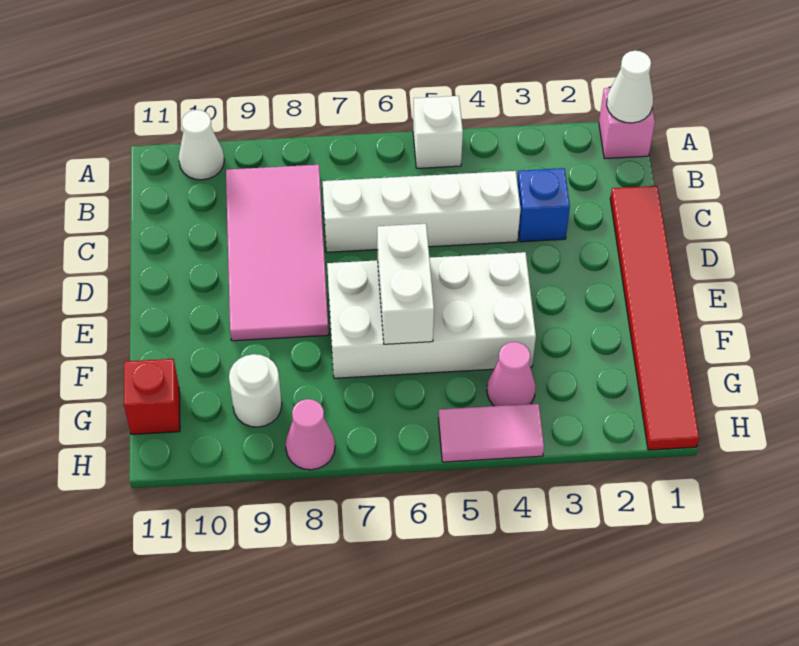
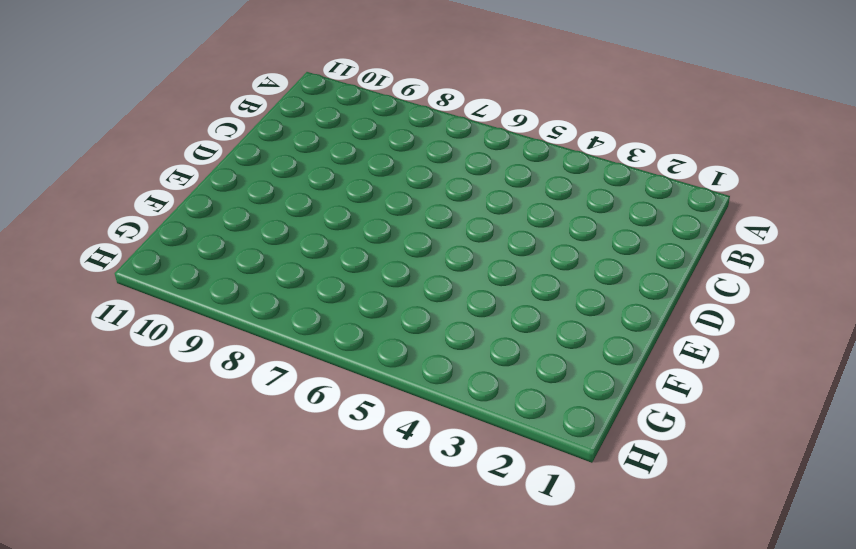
none -> pink brick A1 level 1
none -> white brick A5 level 1
none -> white cone A10 level 1

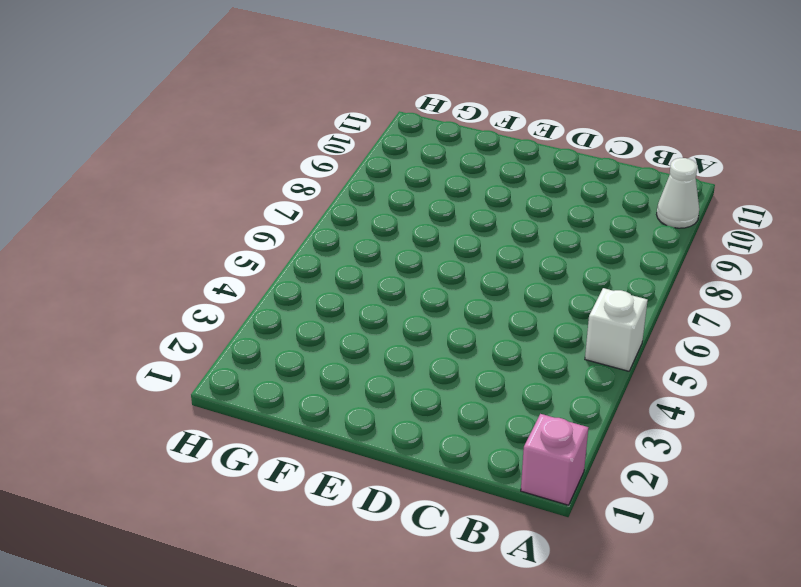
none -> pink tile B8:E9 level 1
none -> red tile C1:H1 level 1
none -> blue brick C3 level 1

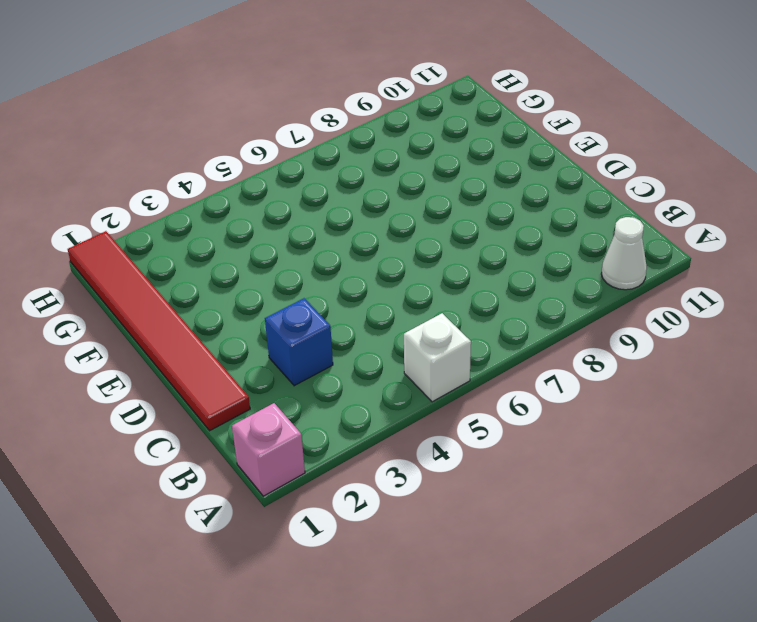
none -> pink tile B8:E9 level 1
none -> white brick C4:C7 level 1
none -> white brick E4:F7 level 1

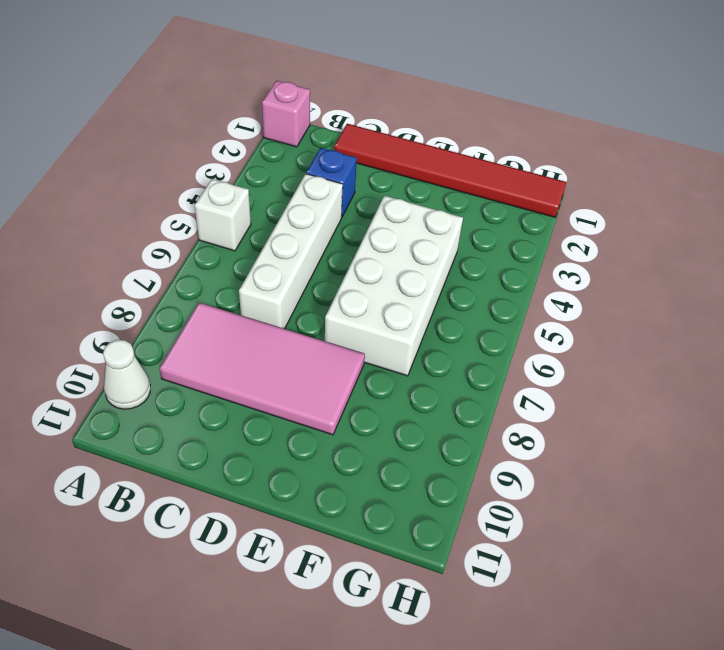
none -> pink cone G4 level 1
none -> white round brick G9 level 1
none -> red brick G11 level 1

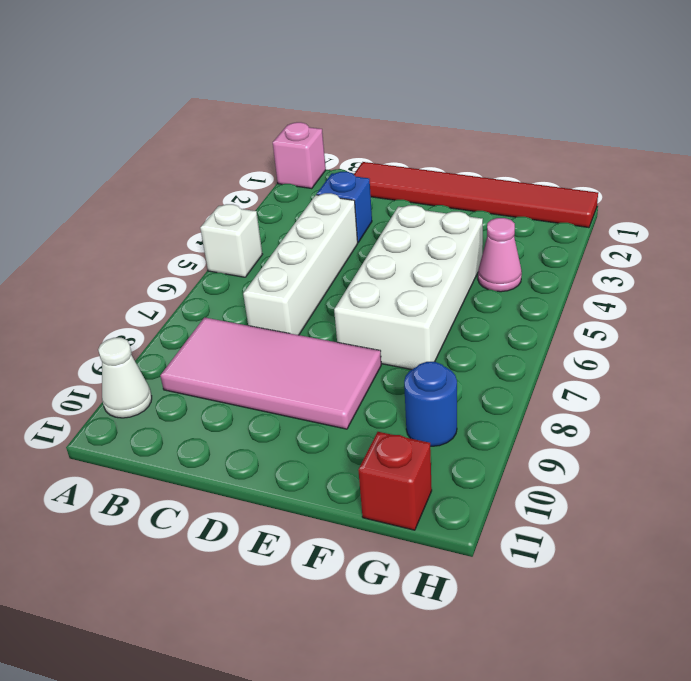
blue round brick G9 level 1 -> white round brick G9 level 1
none -> pink tile H4:H5 level 1
none -> pink cone H8 level 1
none -> white cone A1 level 2

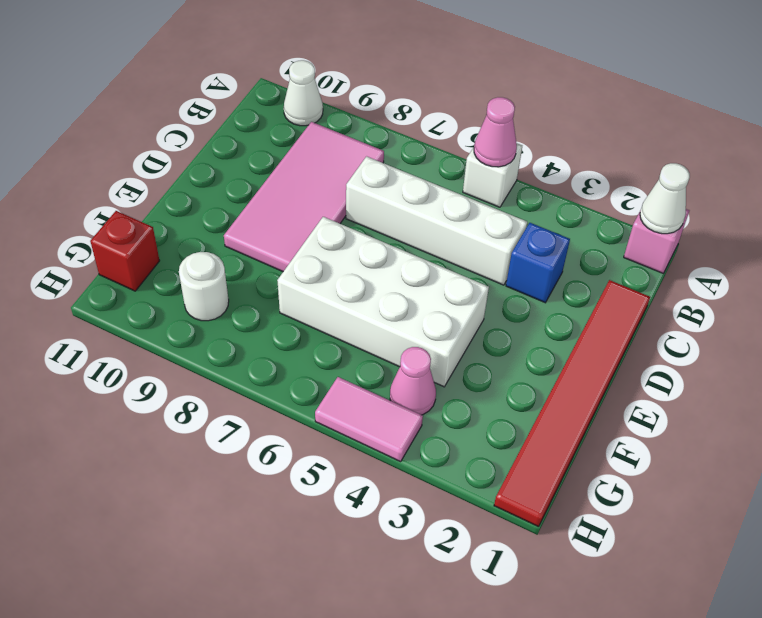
pink cone A5 level 2 -> pink cone H8 level 1
none -> white brick E6:F6 level 2

